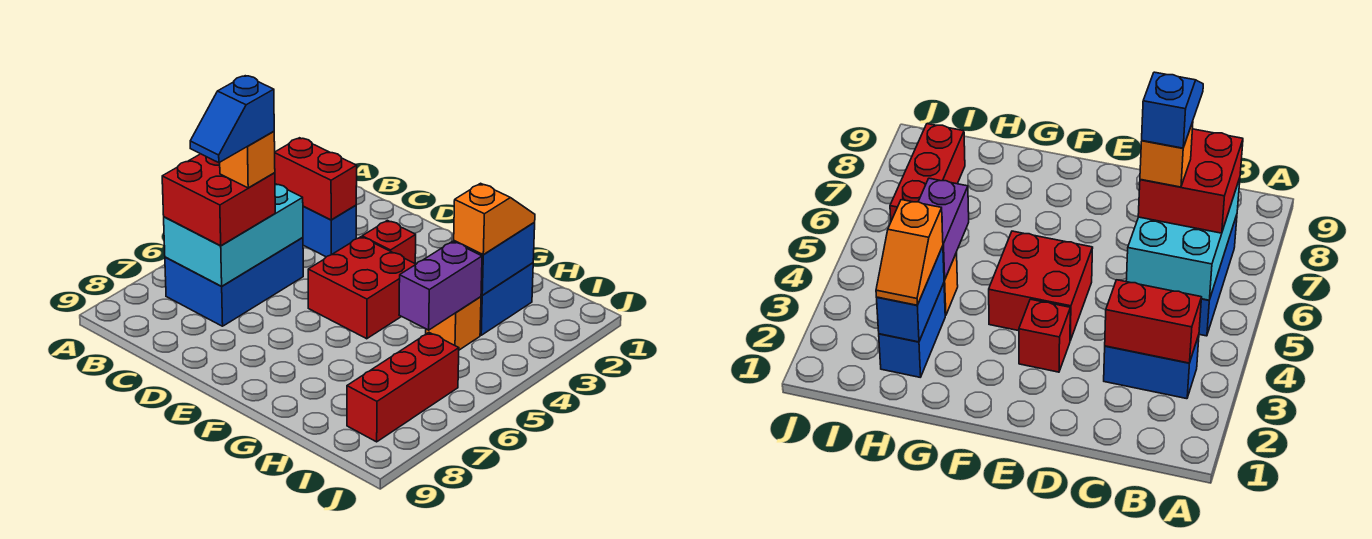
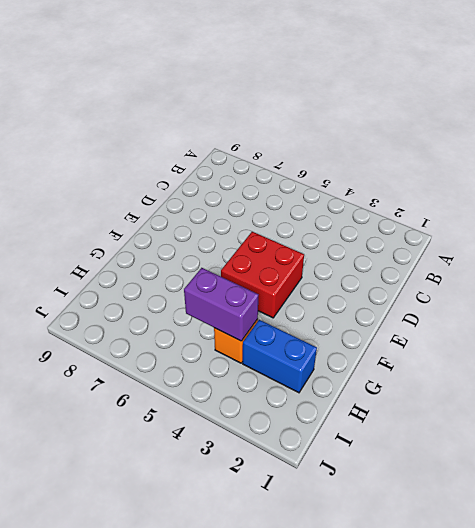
none -> blue brick B3:C3 level 1
none -> blue brick B5:C7 level 1
none -> red brick E3 level 1

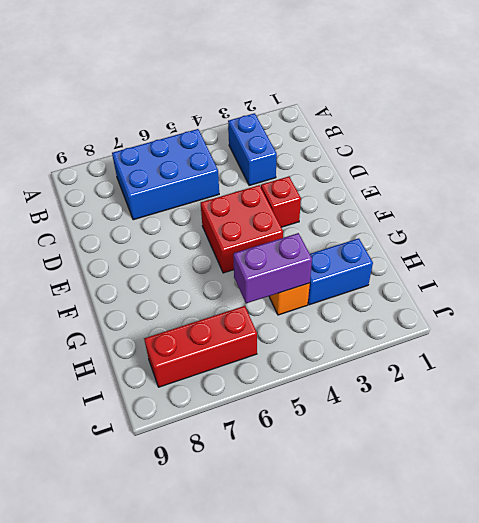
none -> red brick B3:C3 level 2
none -> cyan brick B5:C7 level 2
none -> blue brick H2:H3 level 2

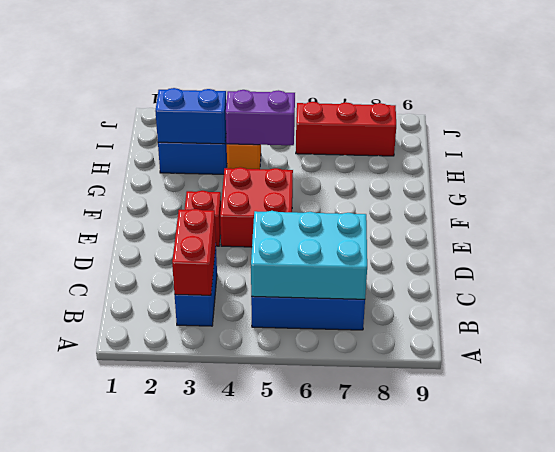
none -> red brick B6:C7 level 3
none -> orange slope H2:H3 level 3 top 3
none -> orange brick C6 level 4

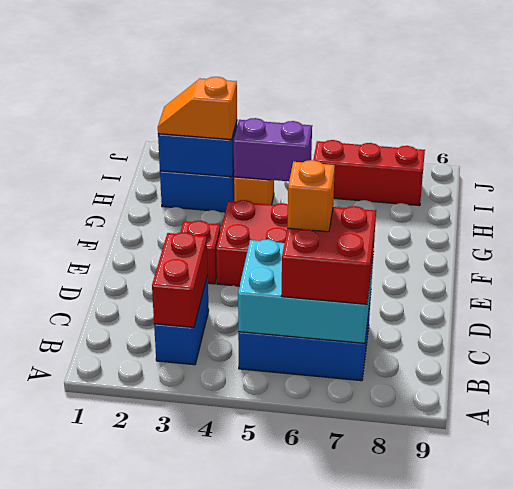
none -> blue slope C6:C7 level 5 top 6

